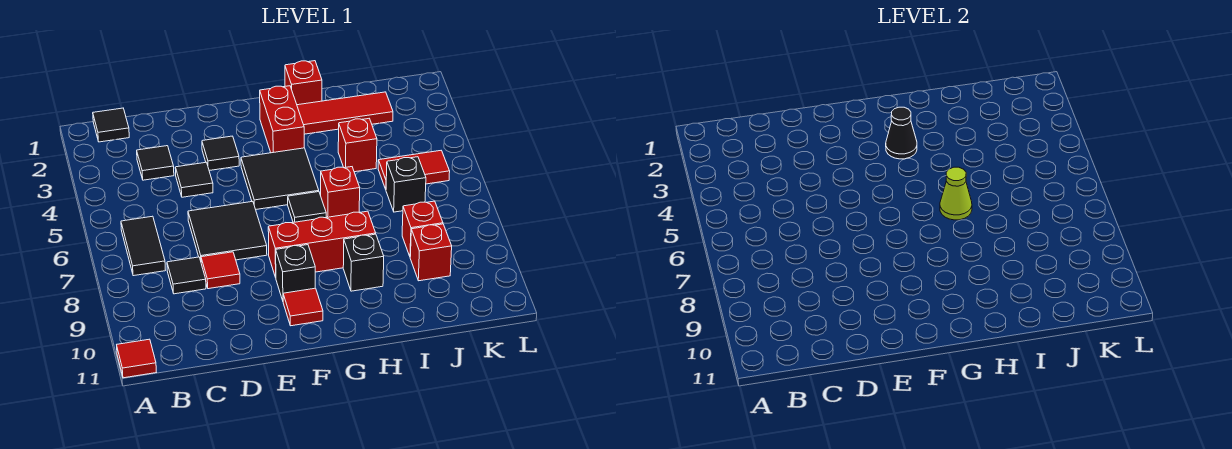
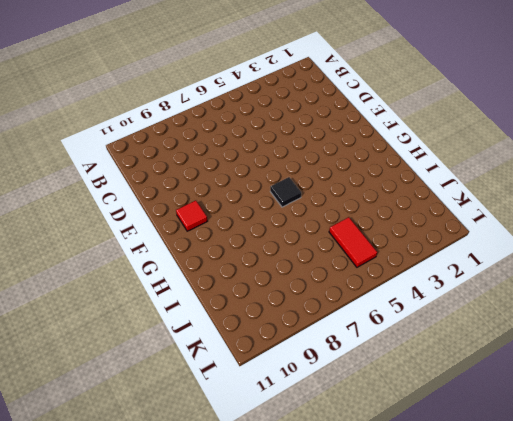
none -> red tile A11 level 1
none -> black tile B1 level 1
none -> black tile B6:B7 level 1

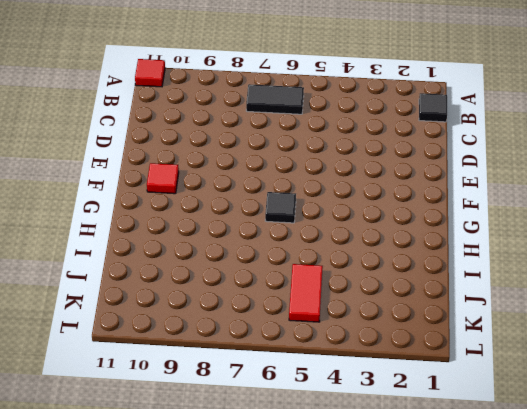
none -> black tile C3 level 1
none -> black tile C8 level 1
none -> black tile D4 level 1

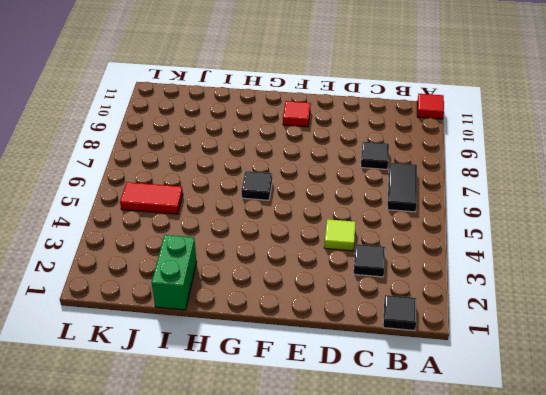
lime tile D4 level 1 -> black tile D4 level 1
green brick I1:I2 level 1 -> red tile H2:J2 level 1
none -> black tile D6:E7 level 1
none -> red tile D8 level 1
none -> black tile E3 level 1

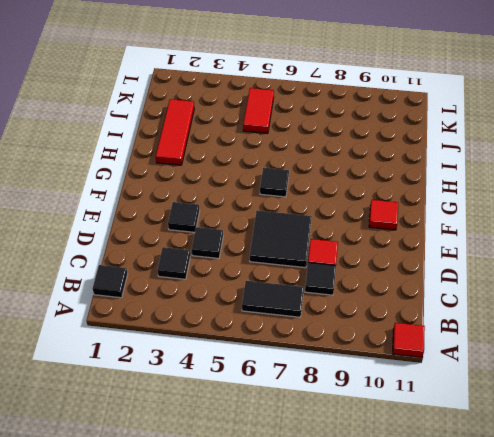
none -> black tile F4:G5 level 1
none -> red brick F8:H8 level 1
none -> black brick F9 level 1

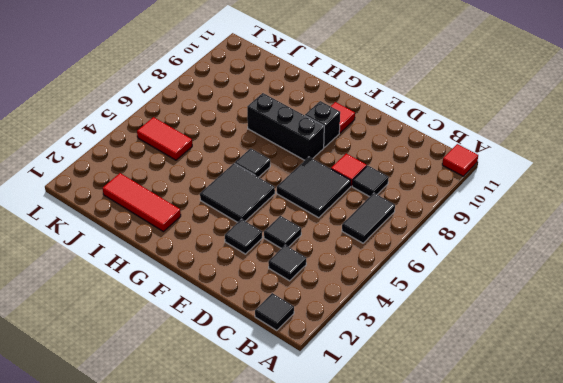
black brick F8:H8 level 1 -> red brick F8:H8 level 1
none -> red brick G2:G3 level 1
none -> red brick H1 level 1
none -> red brick H6 level 1

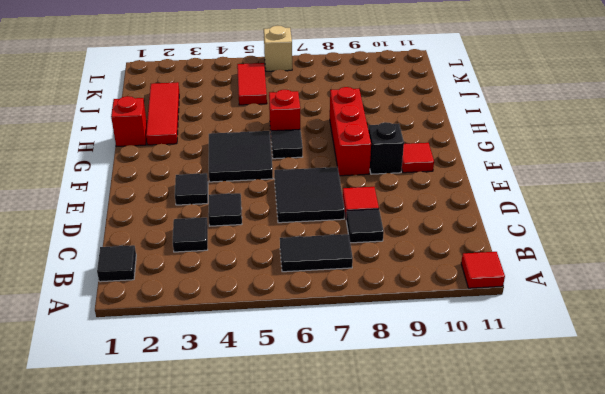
tan brick L6 level 1 -> none
none -> red brick G2:G3 level 1
none -> black brick H9 level 1
none -> red brick I4 level 1

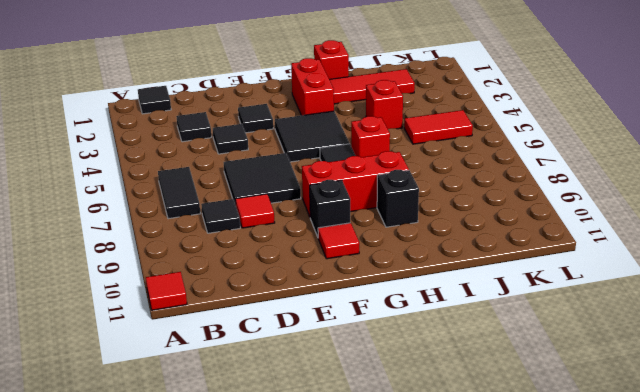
none -> black brick J6 level 1
none -> red brick J8 level 1
none -> red brick J9 level 1

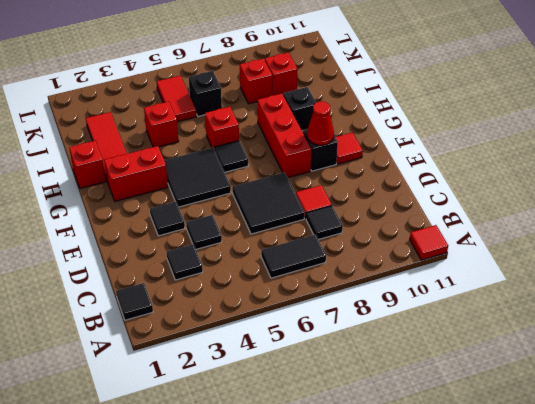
red cone F9 level 2 -> none
none -> black cone G3 level 2
none -> lime cone H6 level 2

